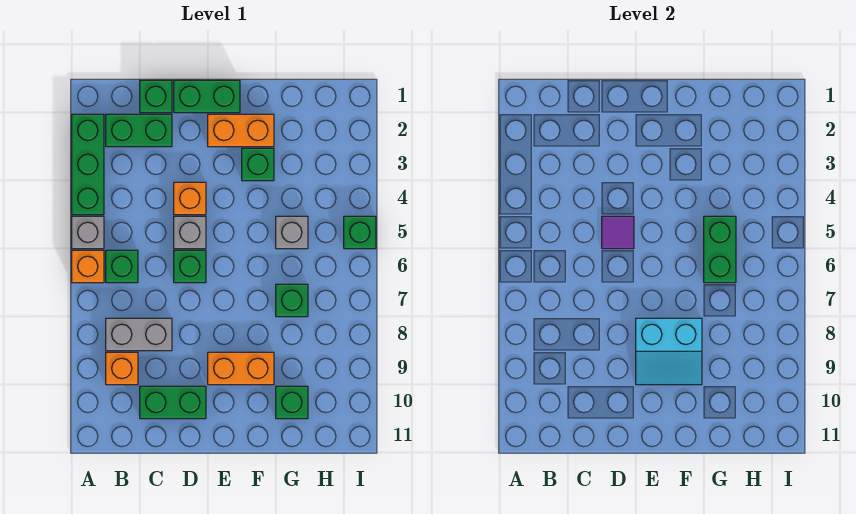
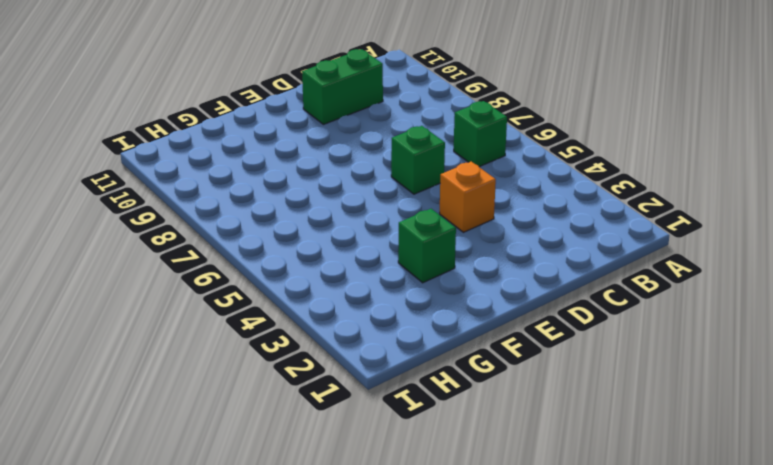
none -> green brick A2:A4 level 1
none -> grey brick A5 level 1
none -> orange brick A6 level 1

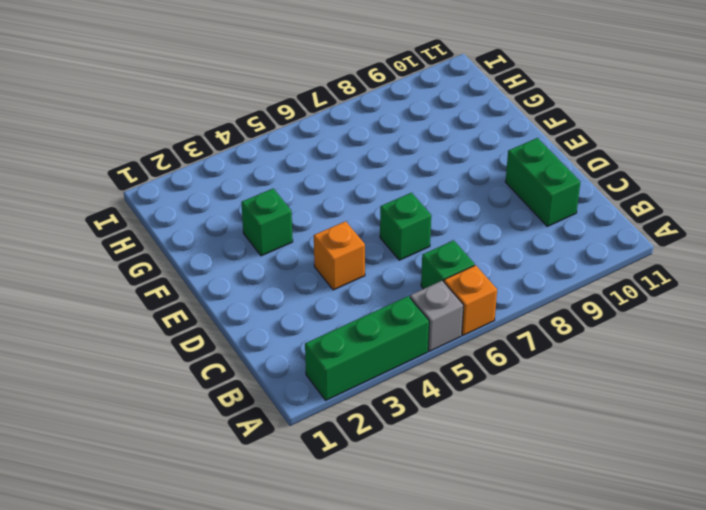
none -> green brick B2:C2 level 1
none -> grey brick B8:C8 level 1
none -> orange brick B9 level 1

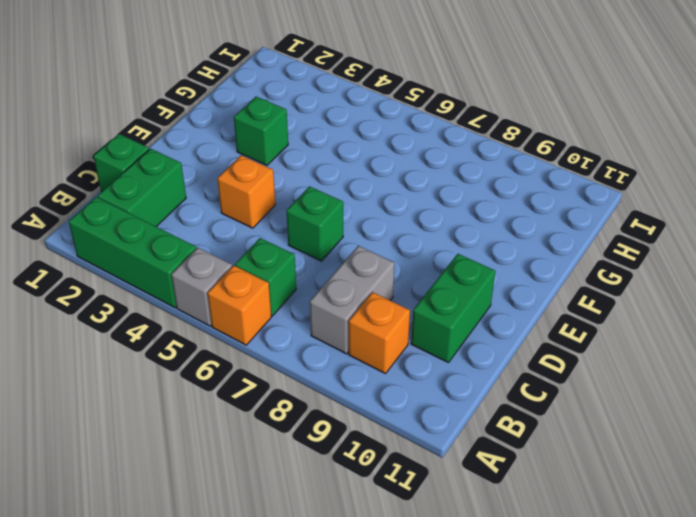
none -> green brick D1:E1 level 1
none -> grey brick D5 level 1
none -> orange brick E2:F2 level 1

